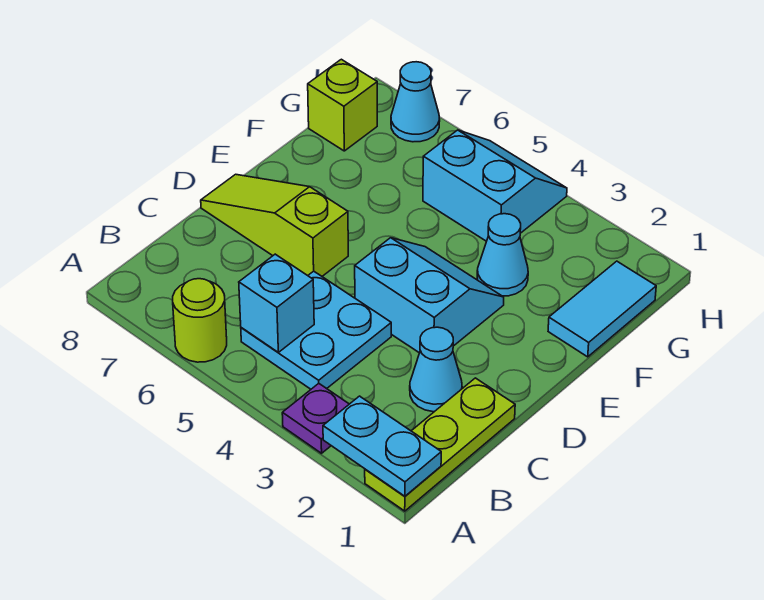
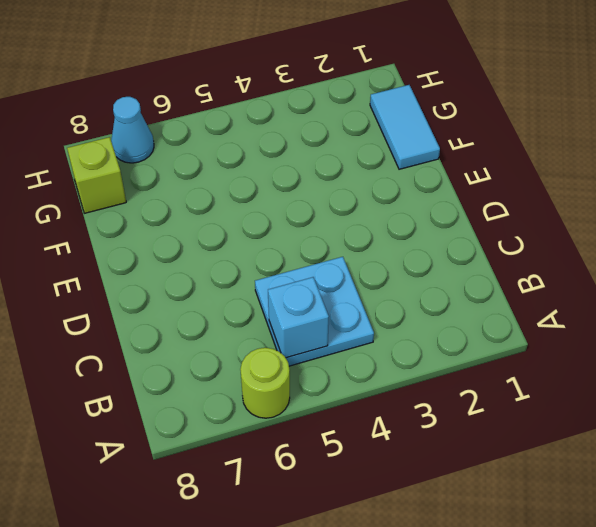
none -> lime plate A1:C1 level 1
none -> purple plate A3 level 1
none -> cyan cone C2 level 1

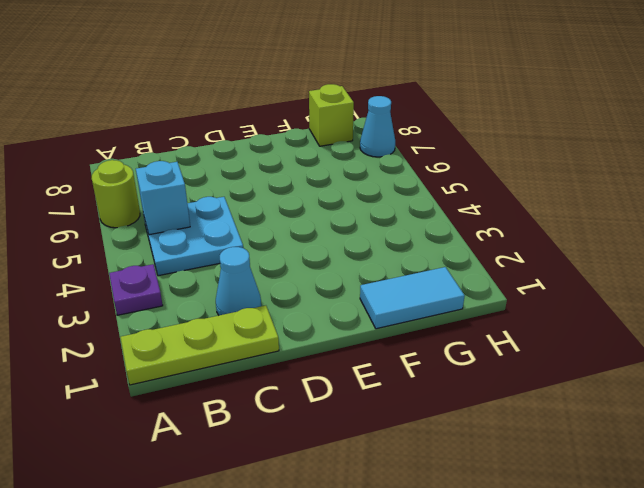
none -> cyan slope D3:E4 level 1 top D
none -> lime slope D6:D8 level 1 top 6
none -> cyan cone F3 level 1

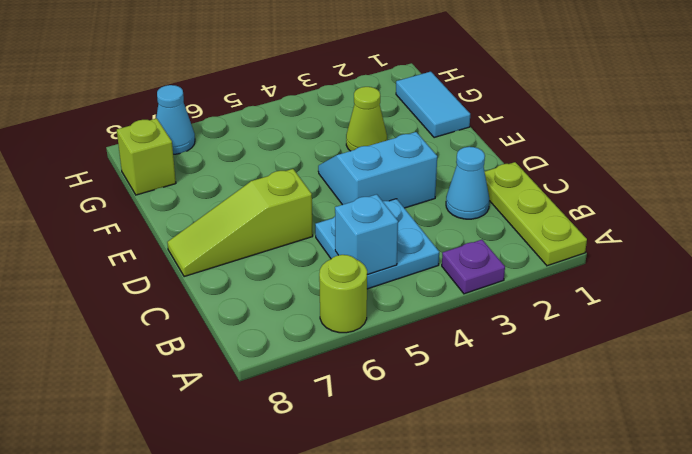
lime cone F3 level 1 -> cyan cone F3 level 1
none -> cyan slope G4:H5 level 1 top G
none -> cyan plate A1:A2 level 2

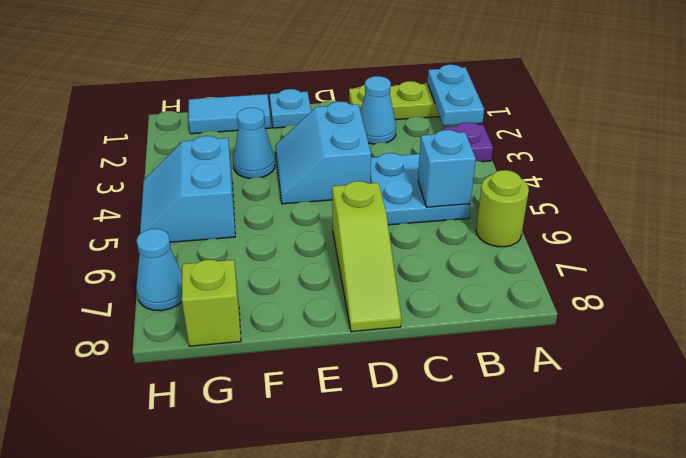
cyan plate E1 level 1 -> none

